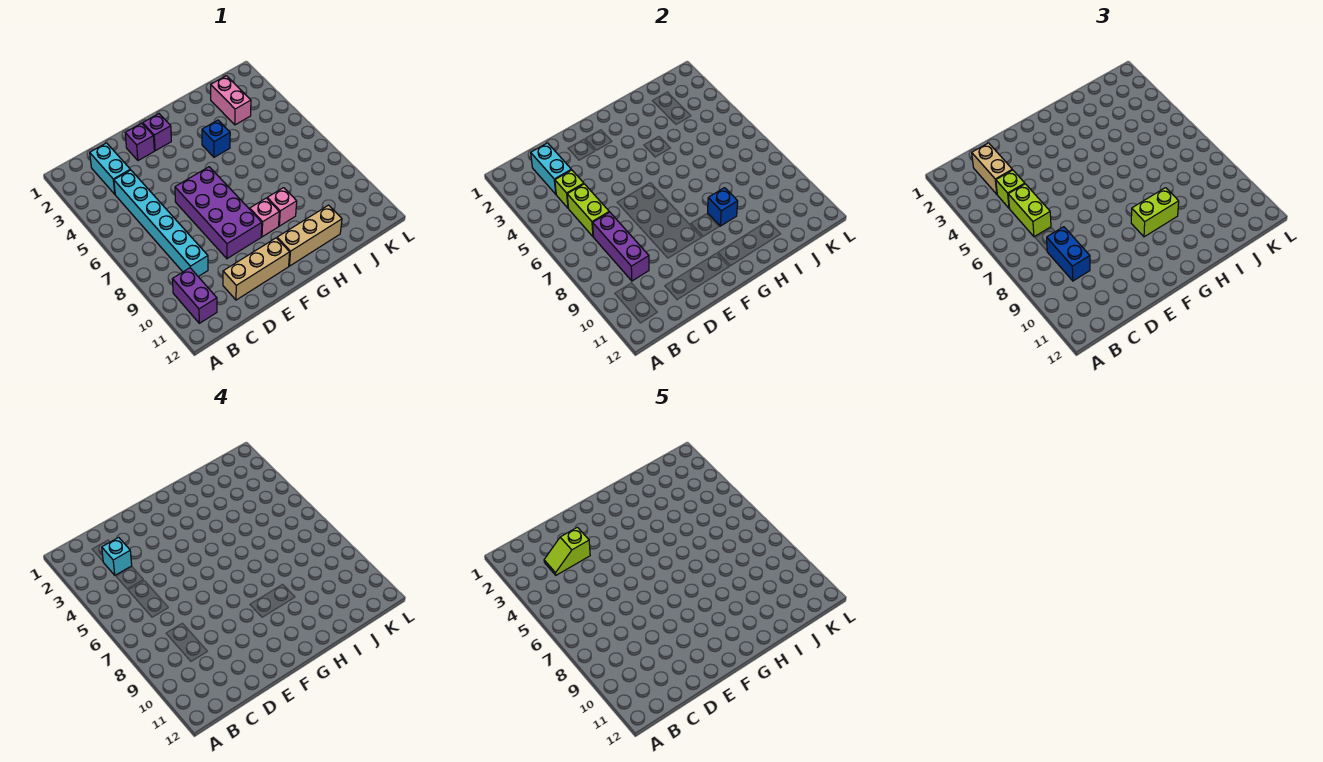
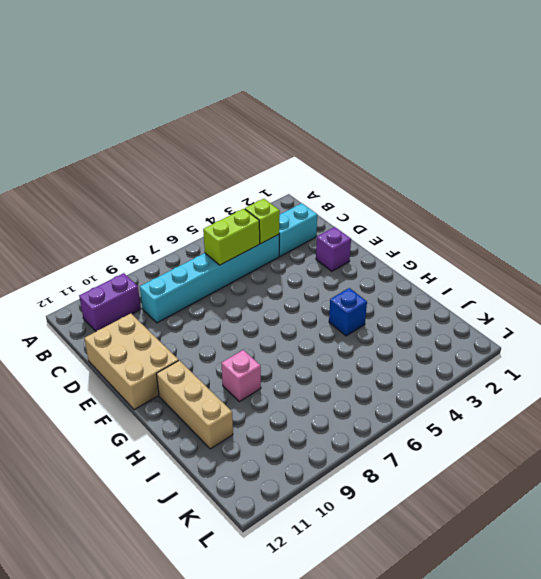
tan brick D11:F12 level 1 -> tan brick D11:F11 level 1
none -> purple brick E6:F9 level 1
none -> purple brick F2 level 1
none -> pink brick G9 level 1

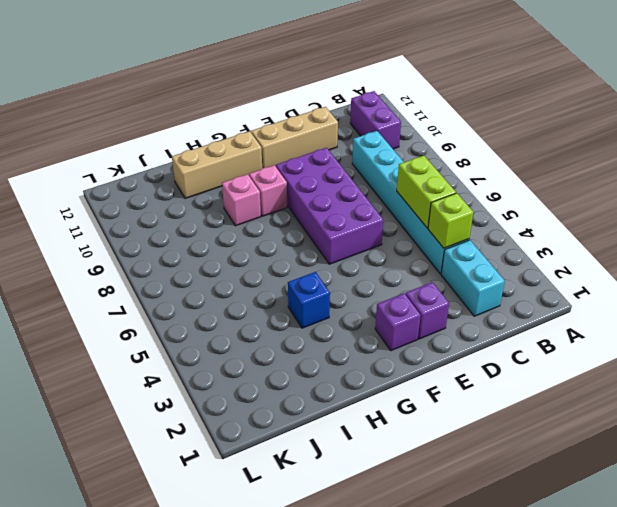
none -> pink brick J2:J3 level 1
none -> cyan brick C2:C3 level 2
none -> purple brick C7:C9 level 2

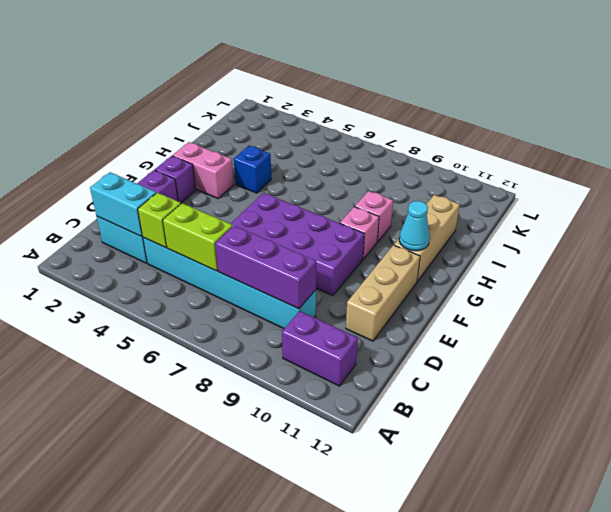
pink brick G2:G3 level 1 -> pink brick J2:J3 level 1
cyan cone G11 level 2 -> none
none -> blue brick H9 level 2
none -> tan brick C2:C3 level 3
none -> lime brick C4 level 3

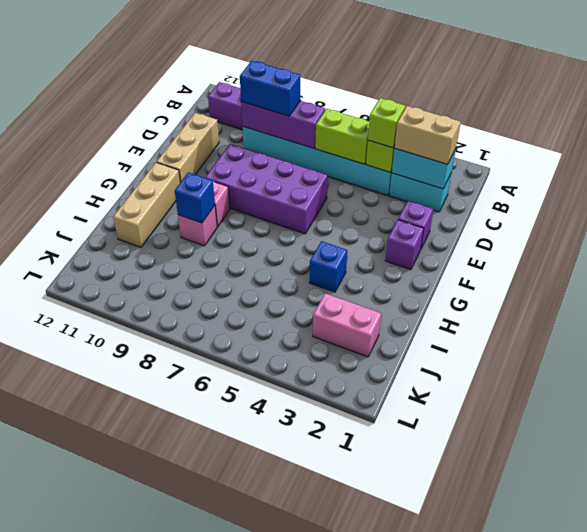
none -> lime brick C5:C6 level 3
none -> lime brick G9:H9 level 3
none -> cyan brick C3 level 4

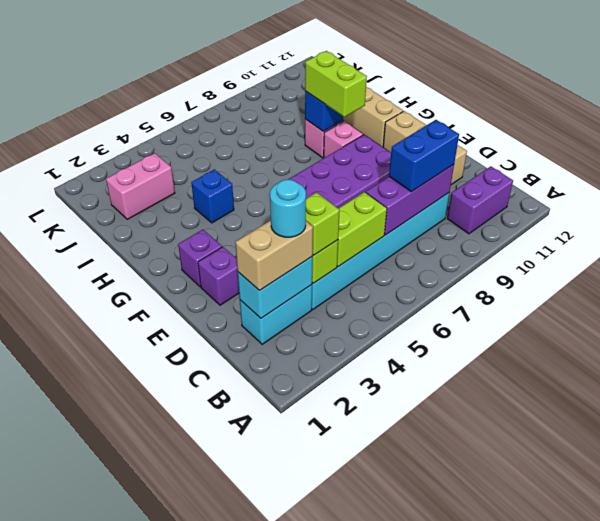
cyan round brick C3 level 4 -> cyan brick C3 level 4
none -> lime brick C5:C6 level 3
none -> lime slope C3:D3 level 5 top D

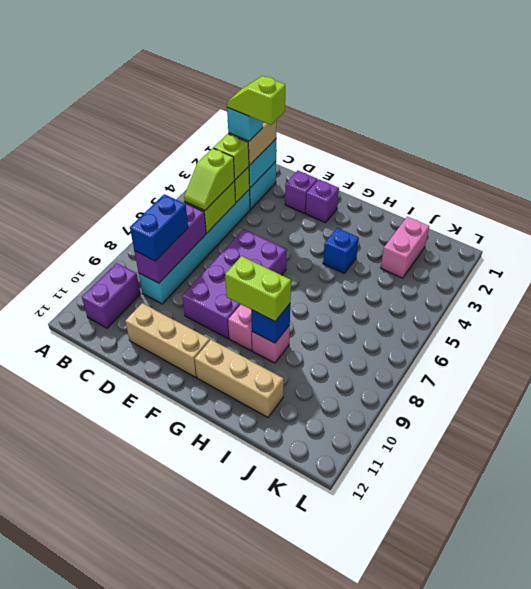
lime slope C5:C6 level 3 top 5 -> lime brick C5:C6 level 3

